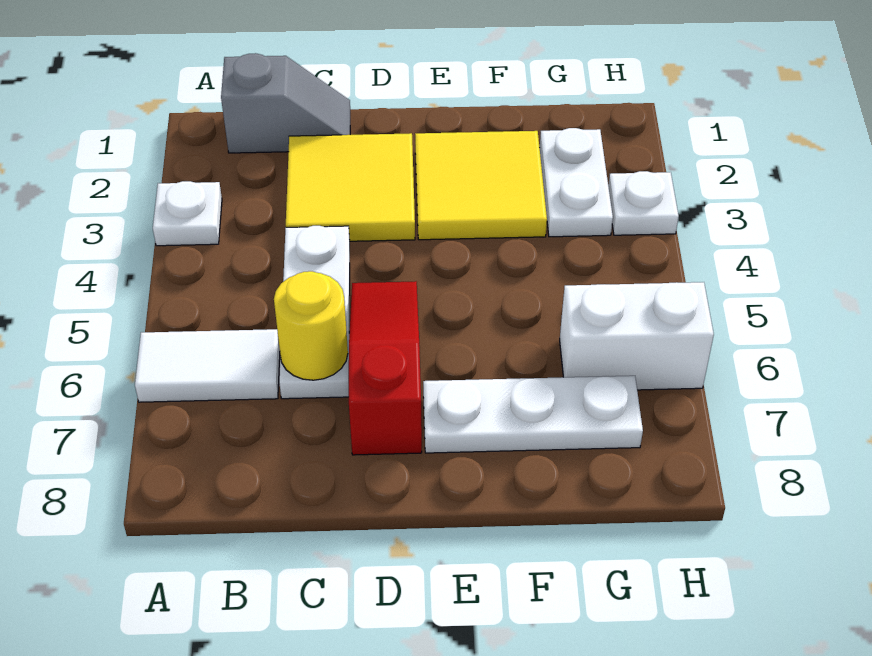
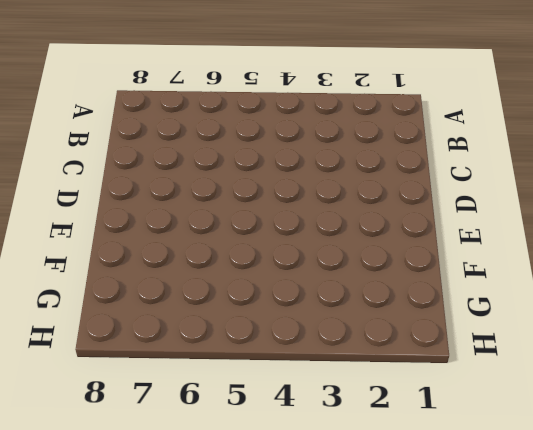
none -> white plate A3 level 1
none -> white tile A6:B6 level 1
none -> grey slope B1:C1 level 1 top B

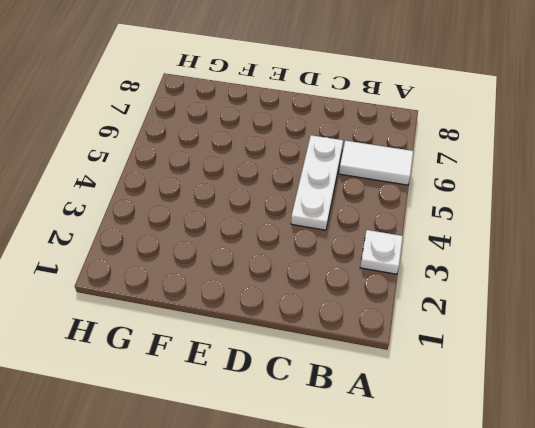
none -> grey slope B1:C1 level 1 top B
none -> yellow tile C2:D3 level 1
none -> red slope D5:D7 level 1 top 7

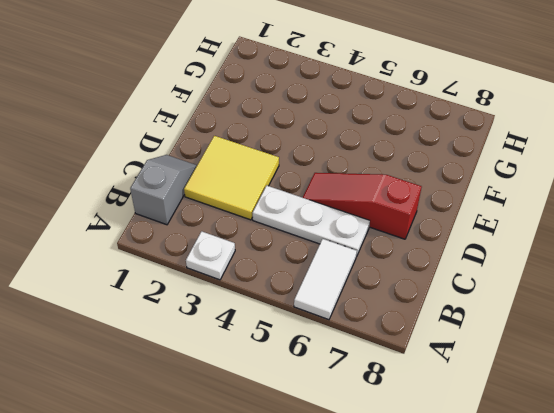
none -> yellow tile E2:F3 level 1
none -> white plate E7:G7 level 1
none -> white plate G2:G3 level 1

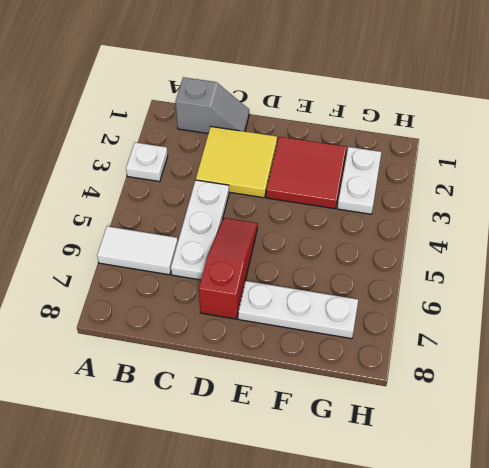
red tile E2:F3 level 1 -> yellow tile E2:F3 level 1
none -> white brick G6:H6 level 1
none -> white plate H3 level 1
none -> yellow round brick C6 level 2

